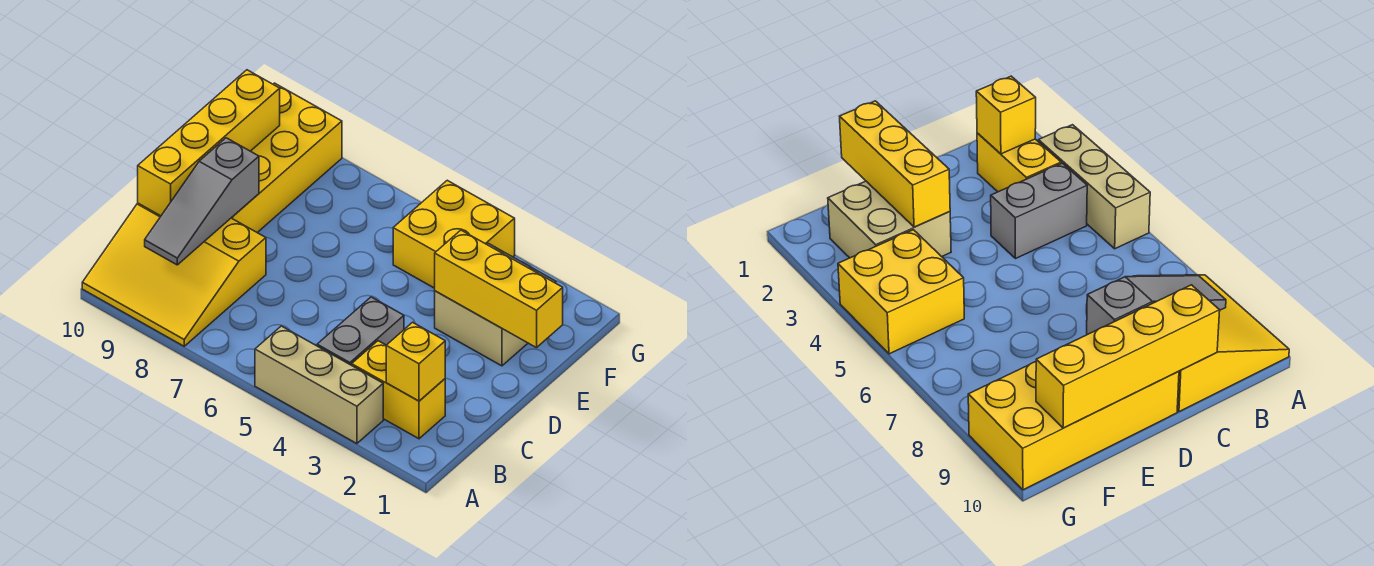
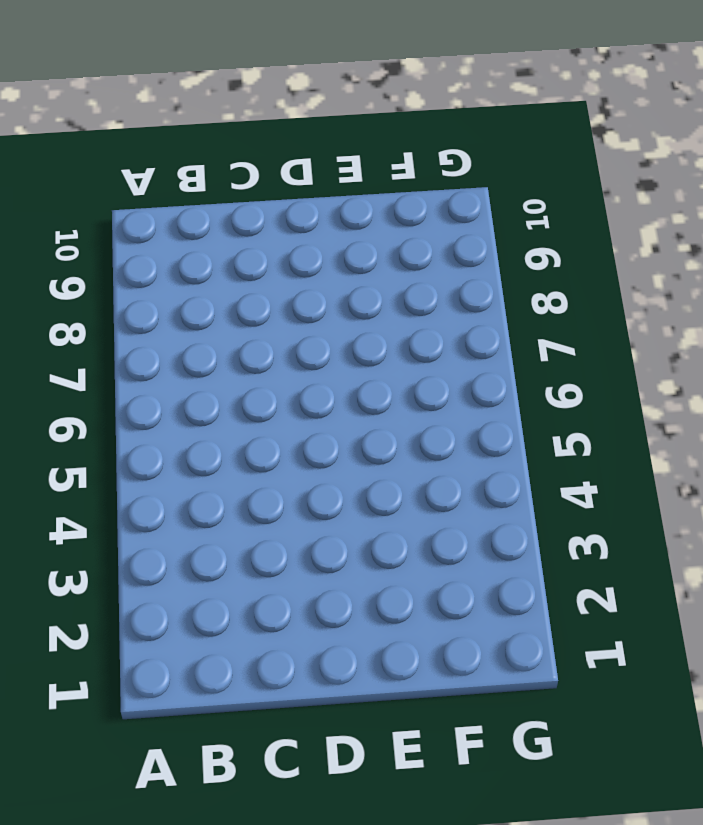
none -> tan brick A3:A5 level 1
none -> yellow slope A8:C10 level 1 top C

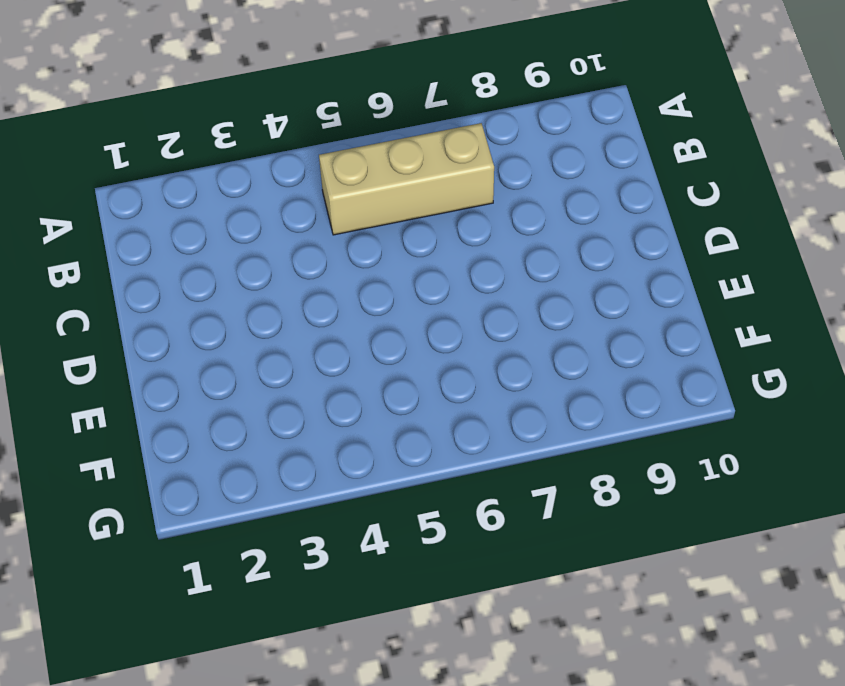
tan brick B5:B7 level 1 -> tan brick A3:A5 level 1
none -> yellow slope A8:C10 level 1 top C
none -> yellow brick B2:B3 level 1

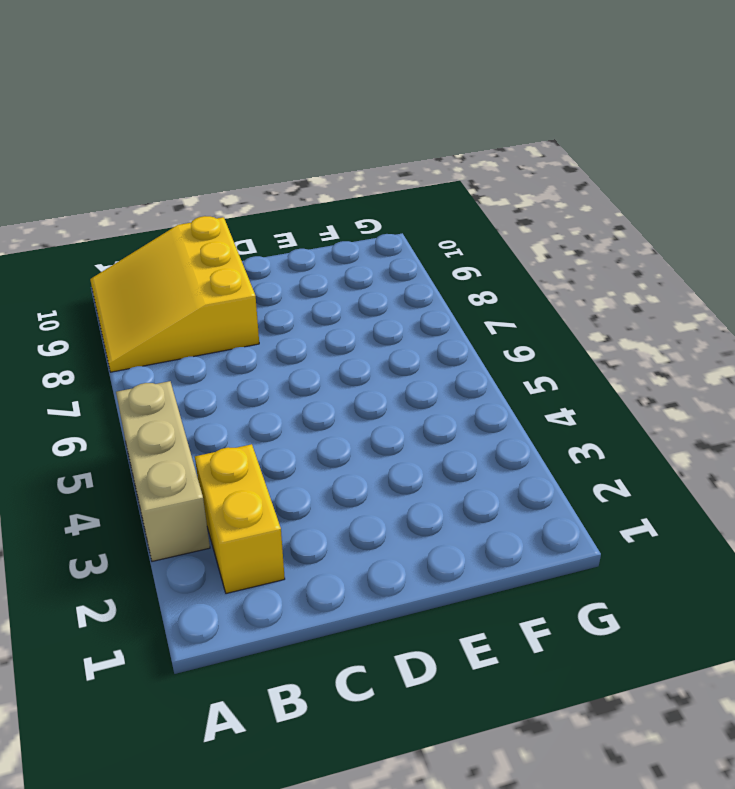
none -> grey brick B4:C4 level 1
none -> yellow brick D9:G10 level 1

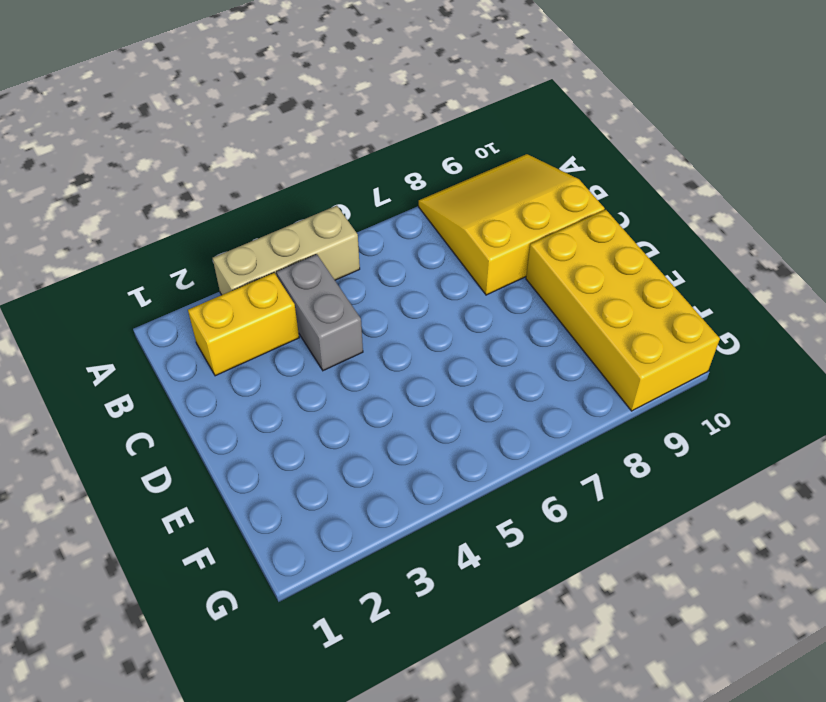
none -> tan brick E2:F3 level 1
none -> yellow brick F4:G5 level 1

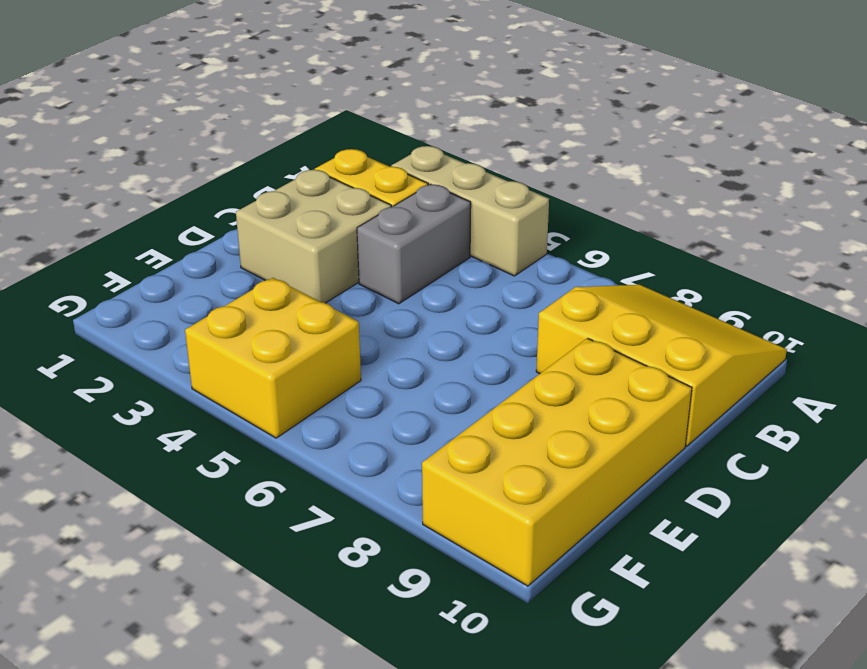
tan brick C2:D3 level 1 -> tan brick E2:F3 level 1
none -> yellow brick B2 level 2
none -> grey slope B9:D9 level 2 top D

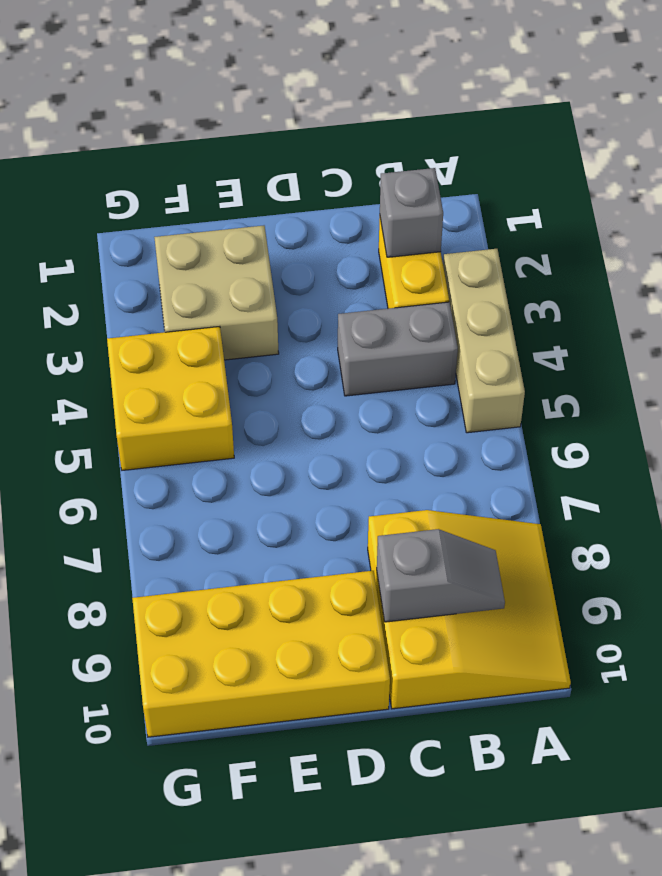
grey brick B2 level 2 -> yellow brick B2 level 2
grey slope B9:C9 level 2 top C -> grey slope B9:D9 level 2 top D
none -> yellow brick C10:F10 level 2
none -> yellow brick E1:E3 level 2

